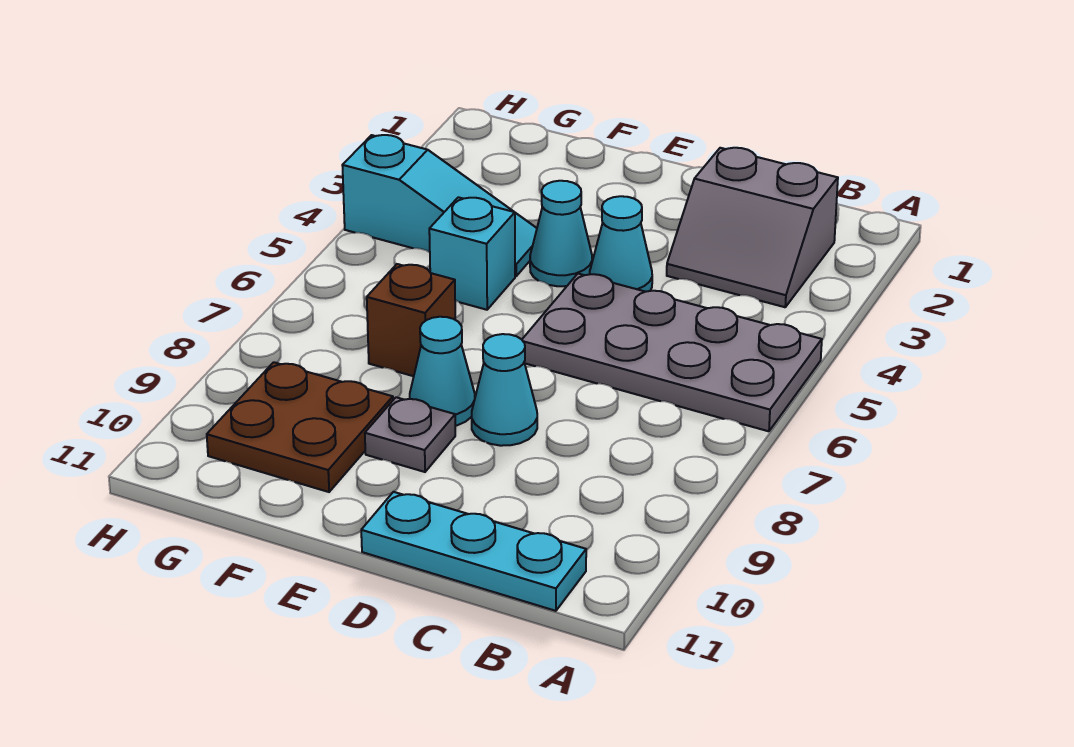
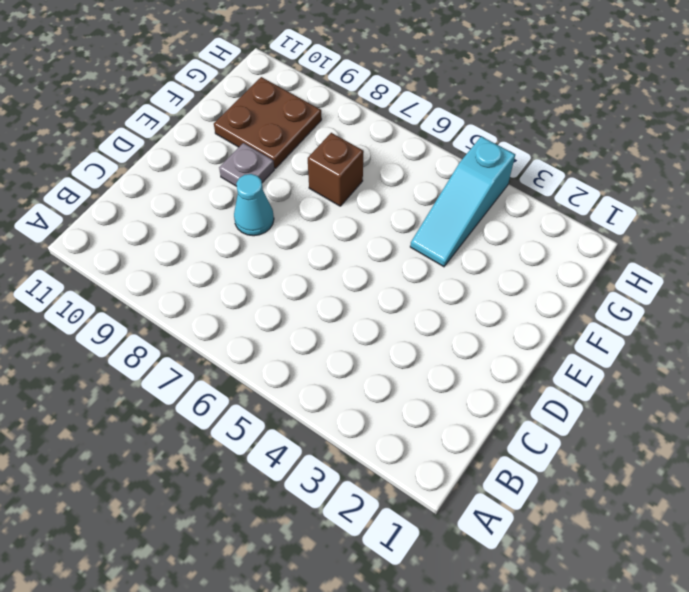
none -> grey plate A5:D6 level 1
none -> grey slope B2:C3 level 1 top 2
none -> cyan plate B11:D11 level 1

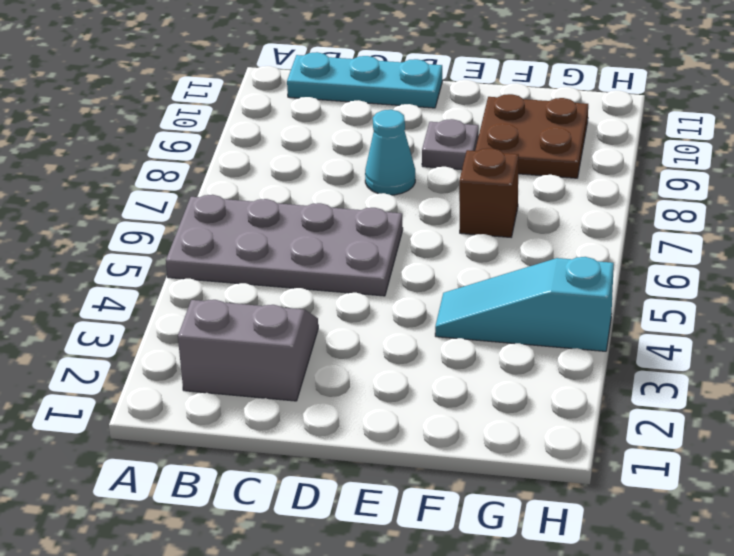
none -> cyan cone D4 level 1
none -> cyan cone E4 level 1
none -> cyan cone E8 level 1

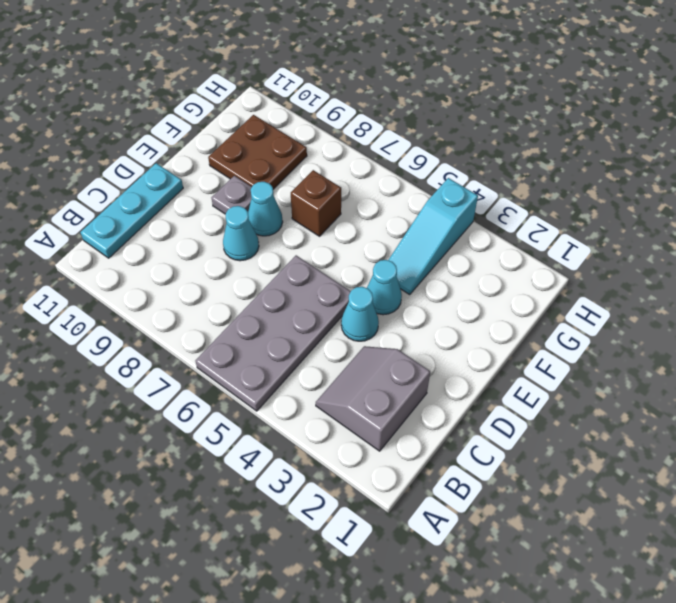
none -> cyan brick F5 level 1

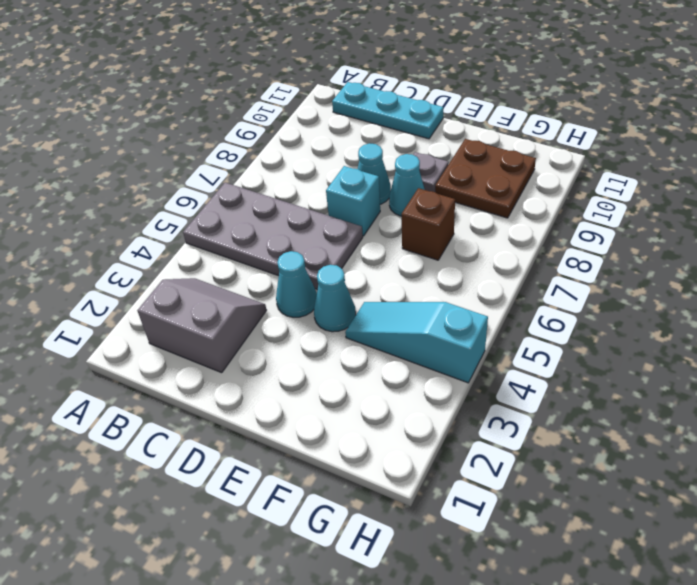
cyan brick D7 level 1 -> cyan brick F5 level 1

